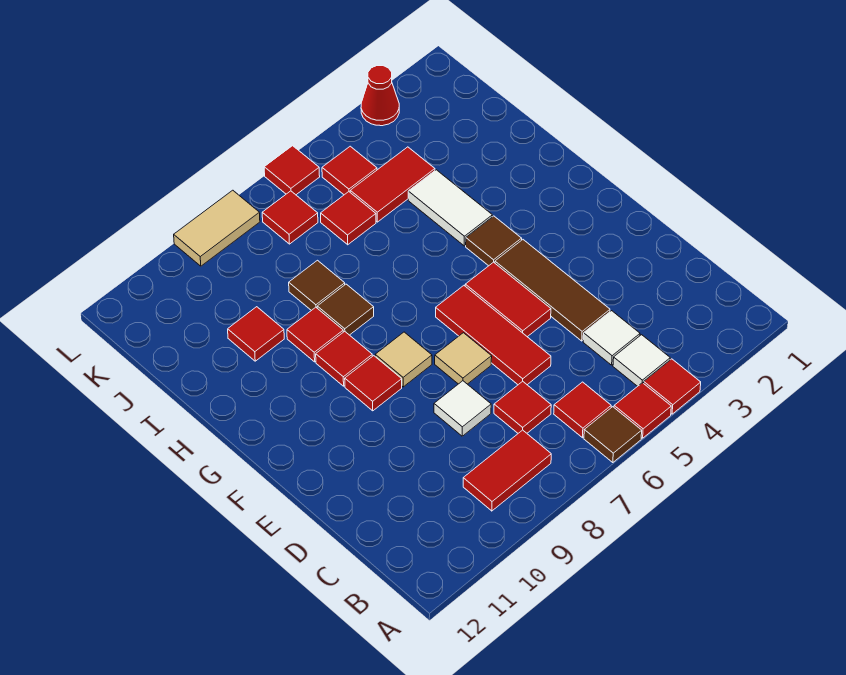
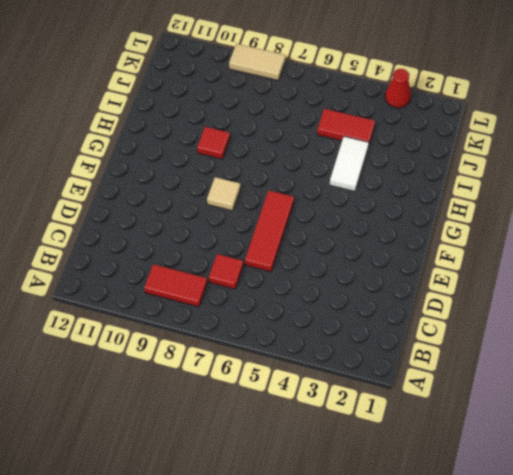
none -> red tile A4 level 1
none -> red tile A5 level 1
none -> brown tile A6 level 1

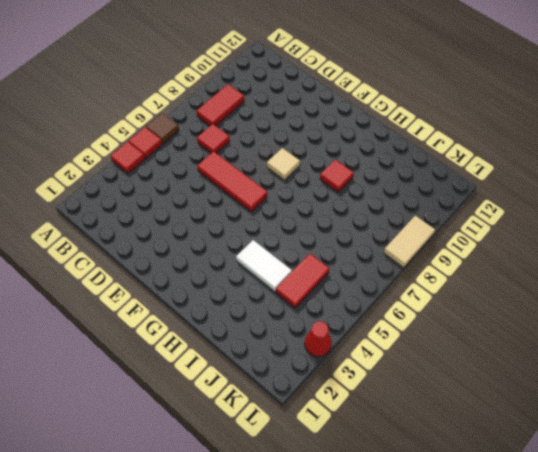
none -> white tile B4 level 1
none -> red tile B6 level 1
none -> white tile C4 level 1

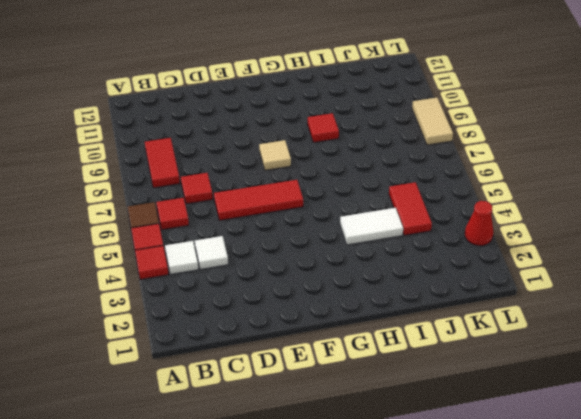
none -> brown tile D4:F4 level 1
none -> white tile D8 level 1
none -> red tile E5:F5 level 1

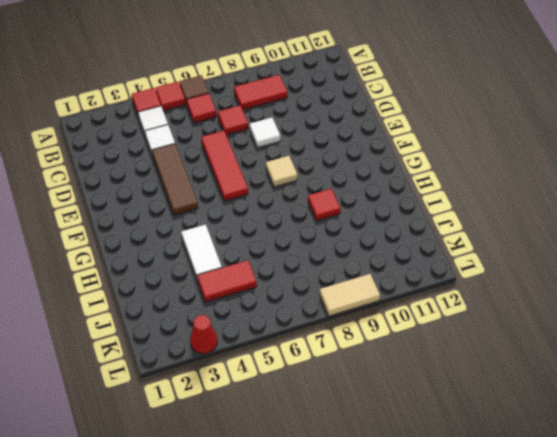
none -> red tile E5:F5 level 1
none -> tan tile E7 level 1
none -> red tile F9 level 1

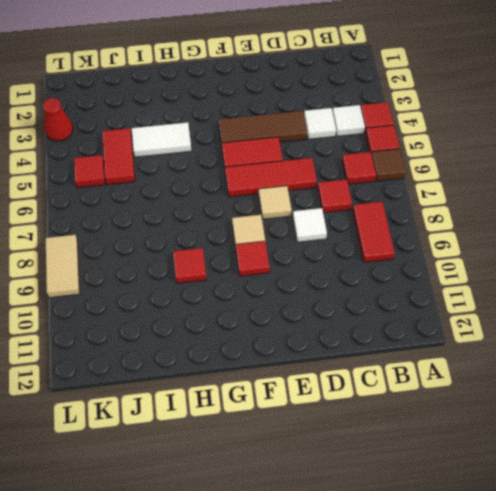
none -> brown tile G4 level 1
none -> red tile G9 level 1
none -> brown tile H8 level 1

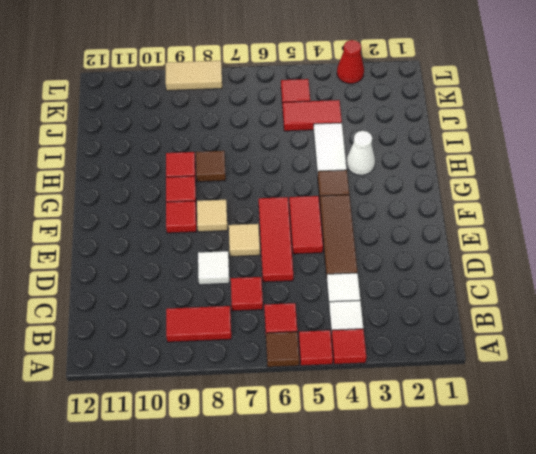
white cone H3 level 1 -> none
none -> brown tile I8 level 1
none -> red tile I10 level 1
none -> red tile J6 level 1

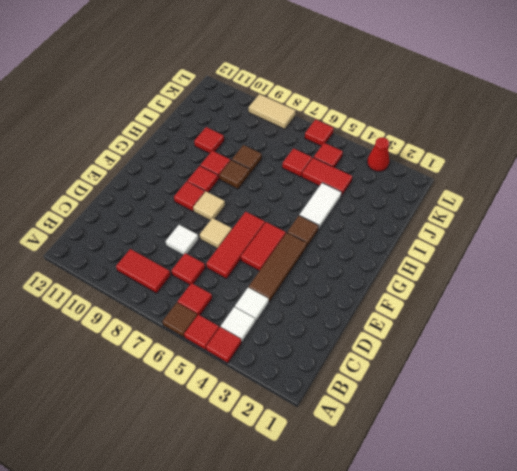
none -> red tile K7 level 1

